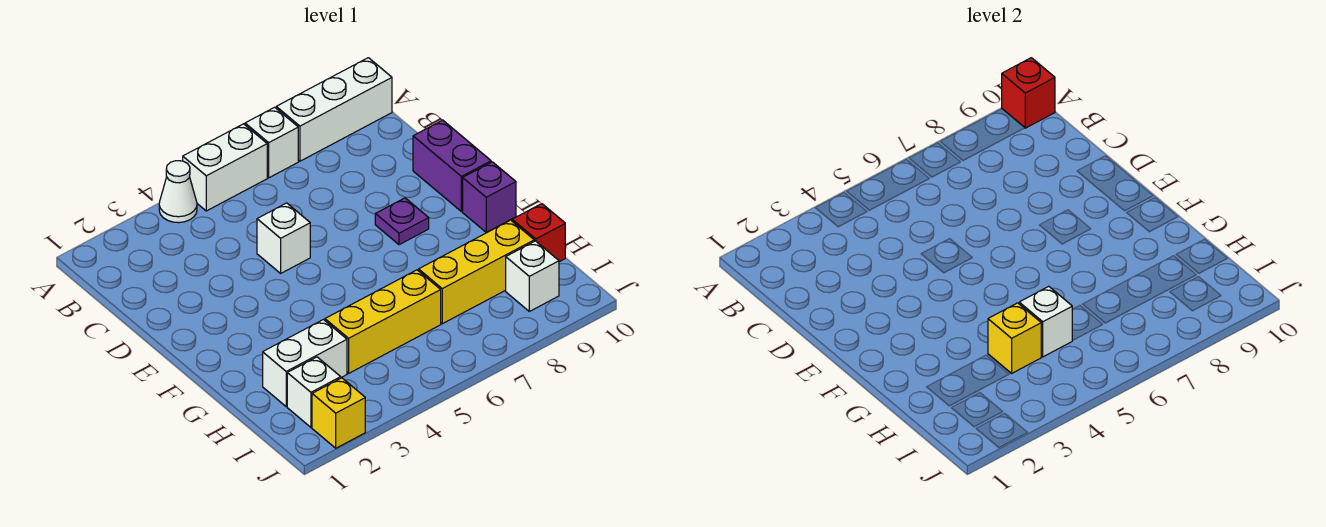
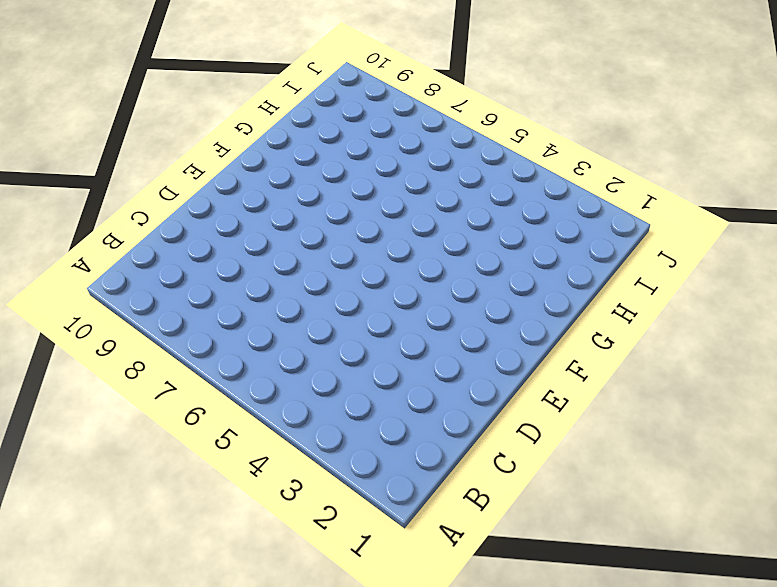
none -> white cone A4 level 1
none -> white brick A5:A6 level 1
none -> white brick A7 level 1

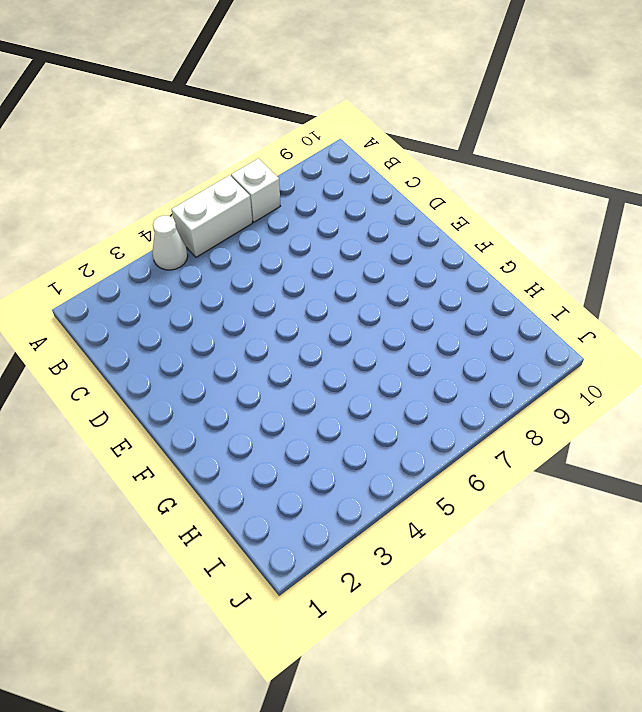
none -> white brick A8:A10 level 1
none -> white brick D5 level 1
none -> purple brick D10:E10 level 1

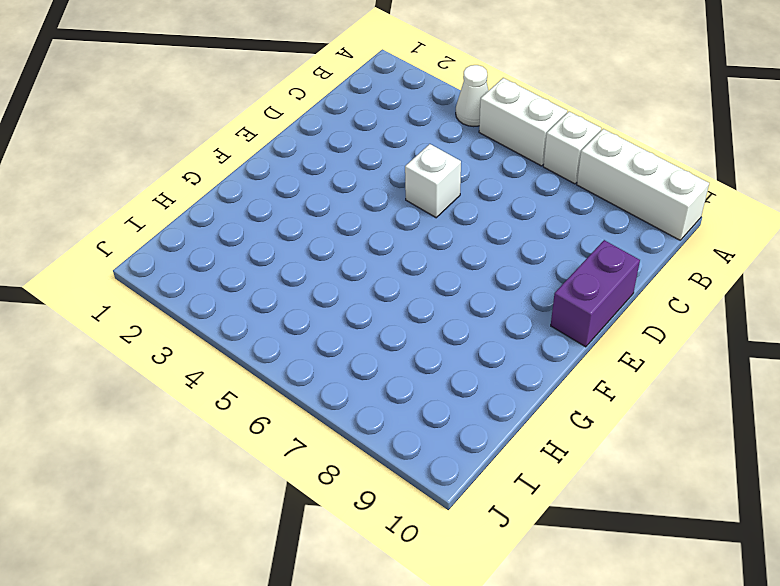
none -> purple plate E8 level 1
none -> purple brick F10 level 1
none -> white brick H2:H3 level 1

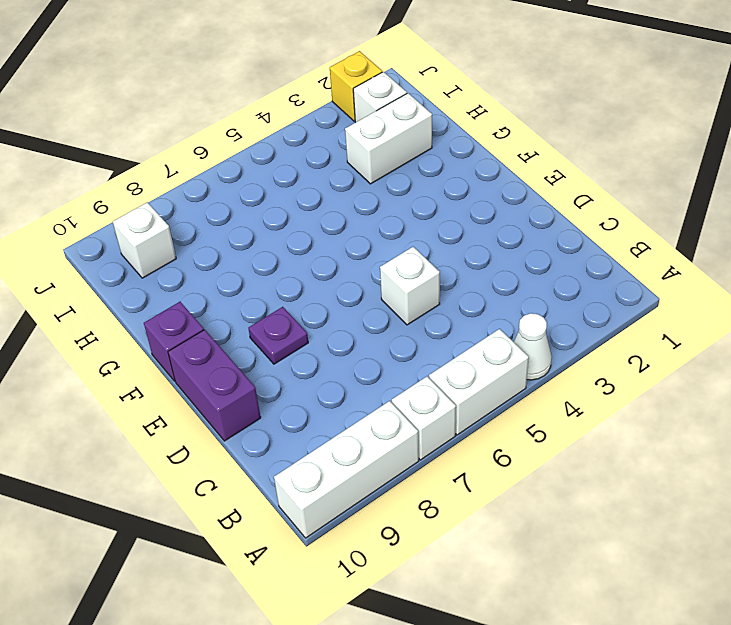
none -> yellow brick H4:H6 level 1
none -> yellow brick H7:H9 level 1
none -> red brick H10 level 1

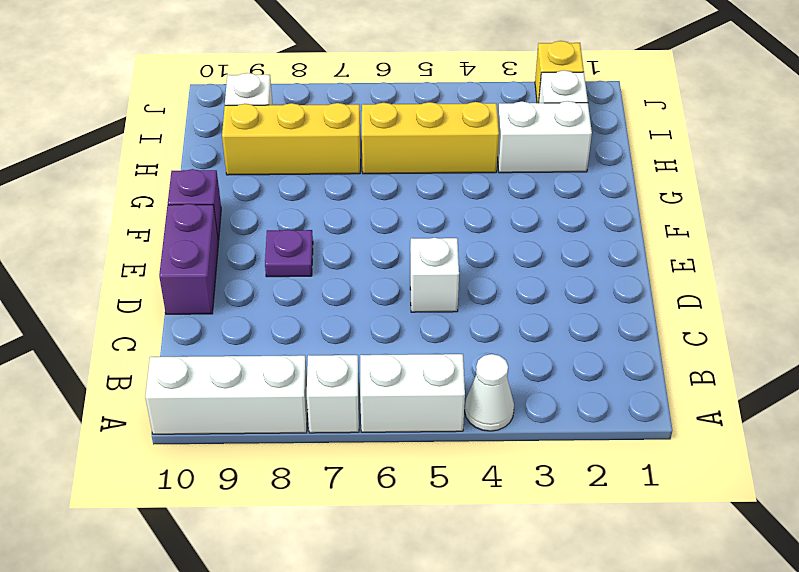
none -> red brick H10 level 1
none -> red brick A10 level 2
none -> yellow brick H4 level 2

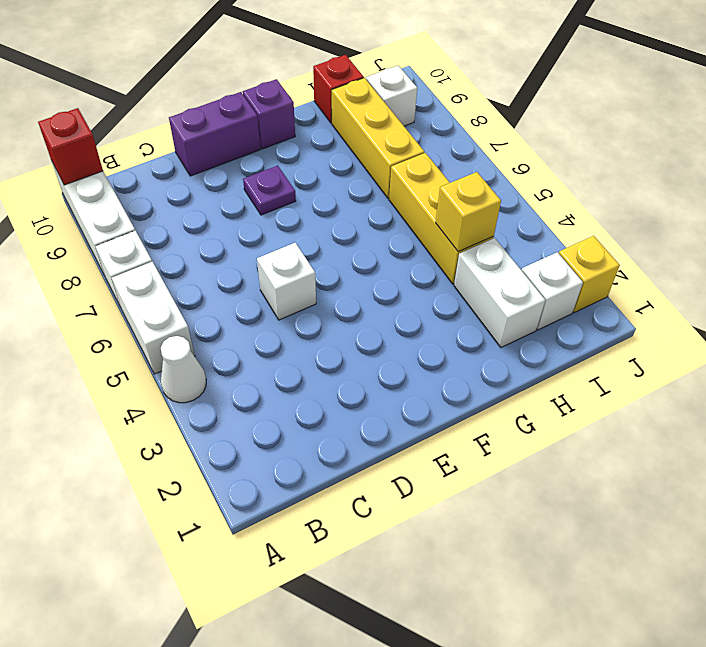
none -> white brick H5 level 2

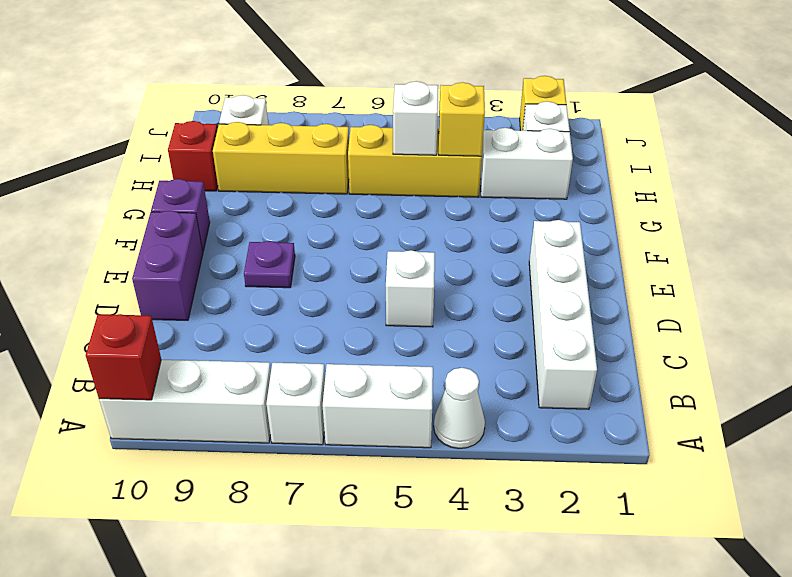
white brick B2:E2 level 1 -> none

